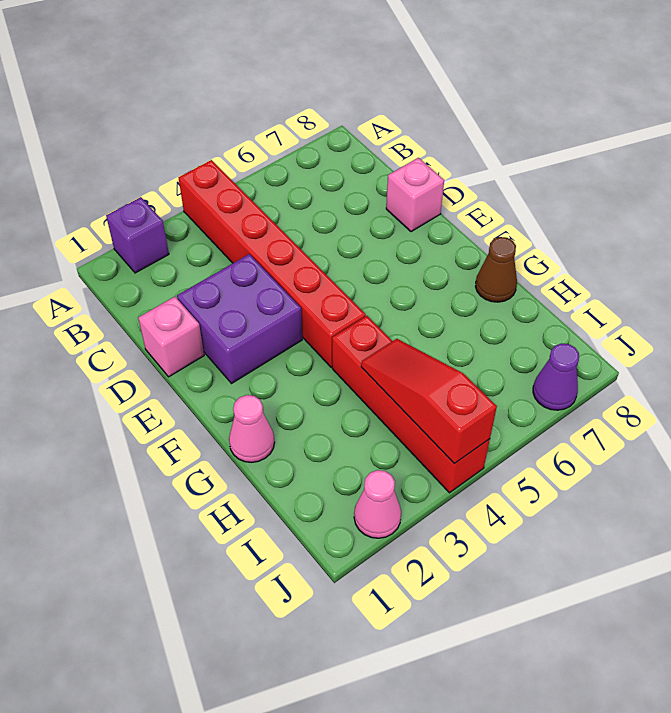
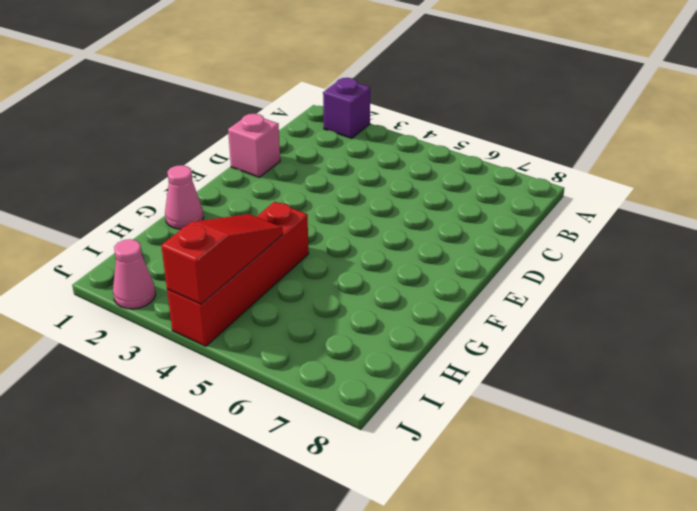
none -> red brick A4:F4 level 1
none -> purple brick D2:E3 level 1

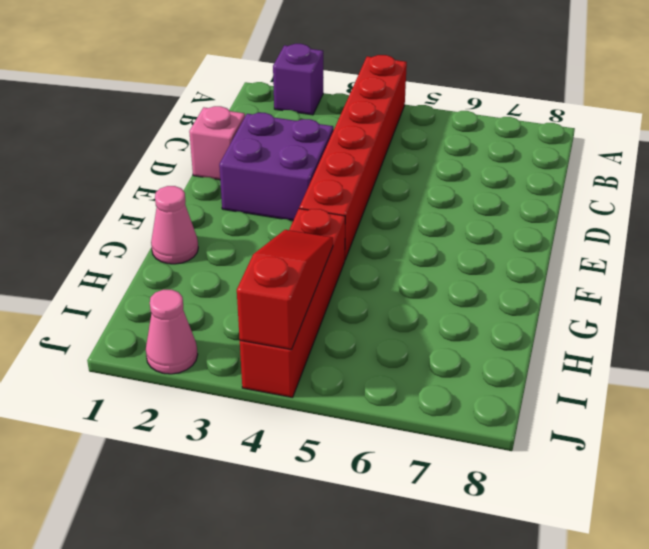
none -> pink brick D8 level 1
none -> brown cone G8 level 1

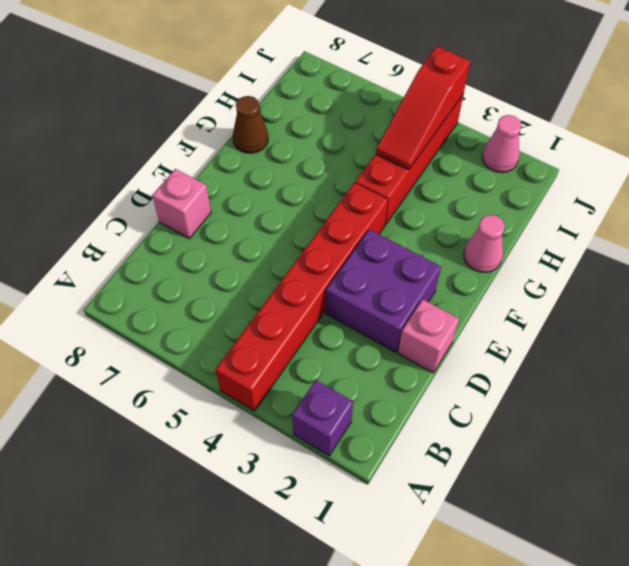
none -> purple cone J7 level 1

